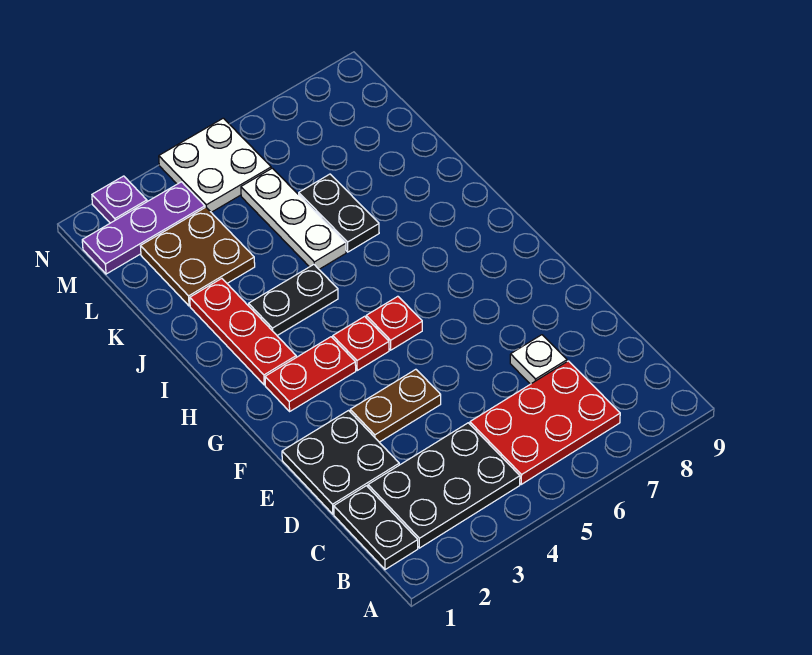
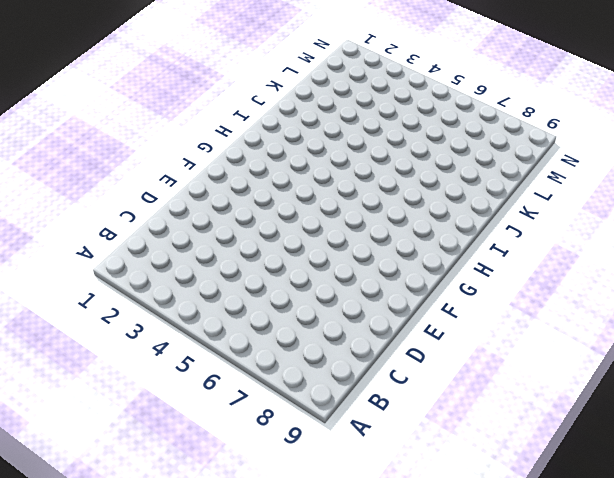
none -> black plate B1:C1 level 1
none -> black plate B2:C4 level 1
none -> red plate B5:C7 level 1

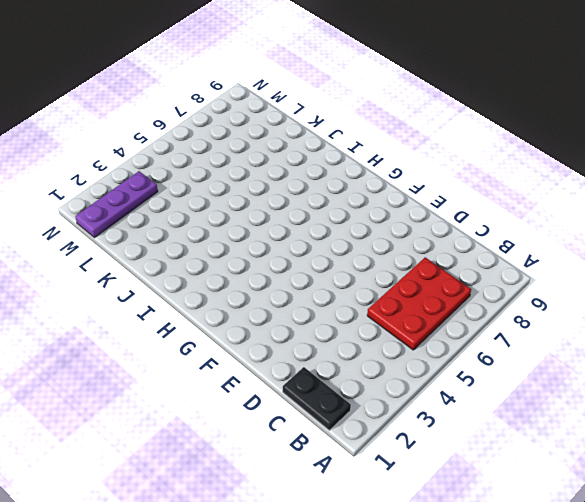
none -> black plate B2:C4 level 1
none -> black plate D1:E2 level 1
none -> white plate D7 level 1

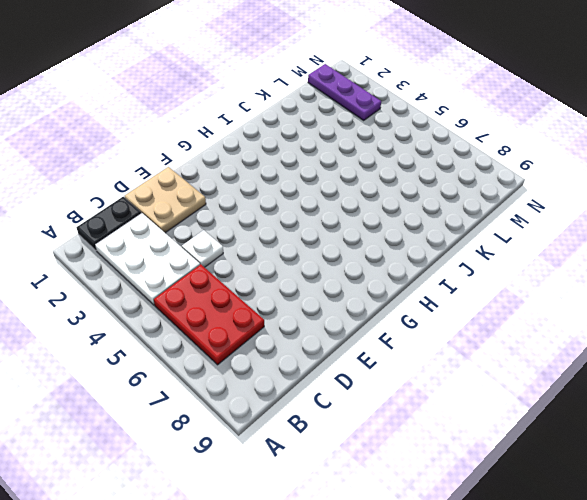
white plate B2:C4 level 1 -> black plate B2:C4 level 1
tan plate D1:E2 level 1 -> black plate D1:E2 level 1
white plate D4 level 1 -> white plate D7 level 1
none -> brown plate E3:E4 level 1
none -> red plate G2:G3 level 1
none -> red plate G4 level 1

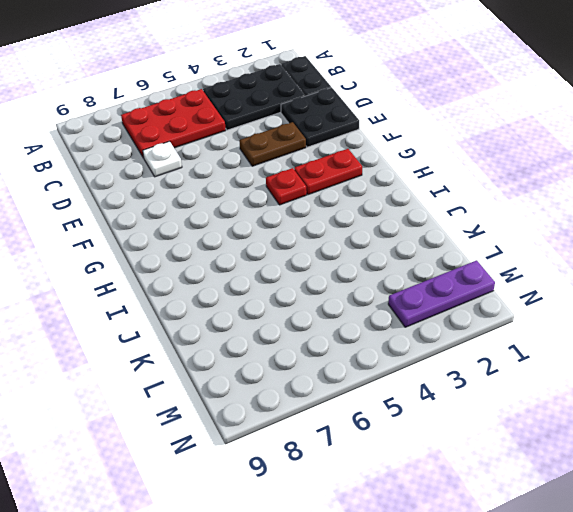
none -> red plate G5 level 1
none -> red plate H2:J2 level 1
none -> black plate I3:I4 level 1

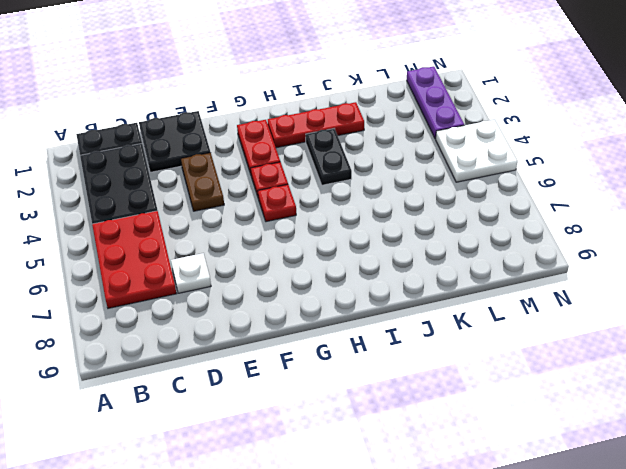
none -> white plate J5:L5 level 1
none -> black plate J6:K6 level 1
none -> brown plate K2:L3 level 1

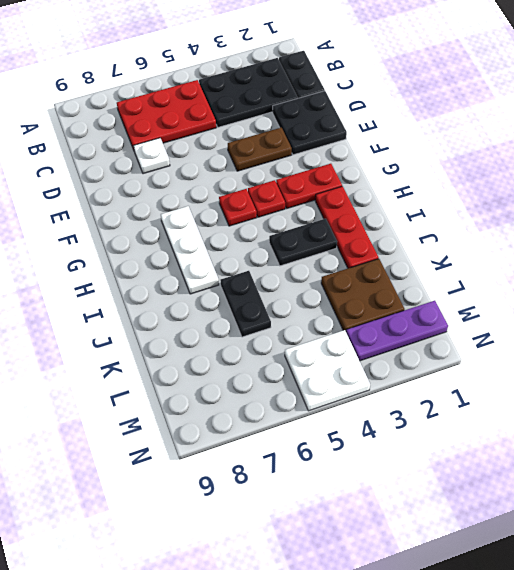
white plate G7:I7 level 1 -> white plate J5:L5 level 1
none -> purple plate N2 level 1

